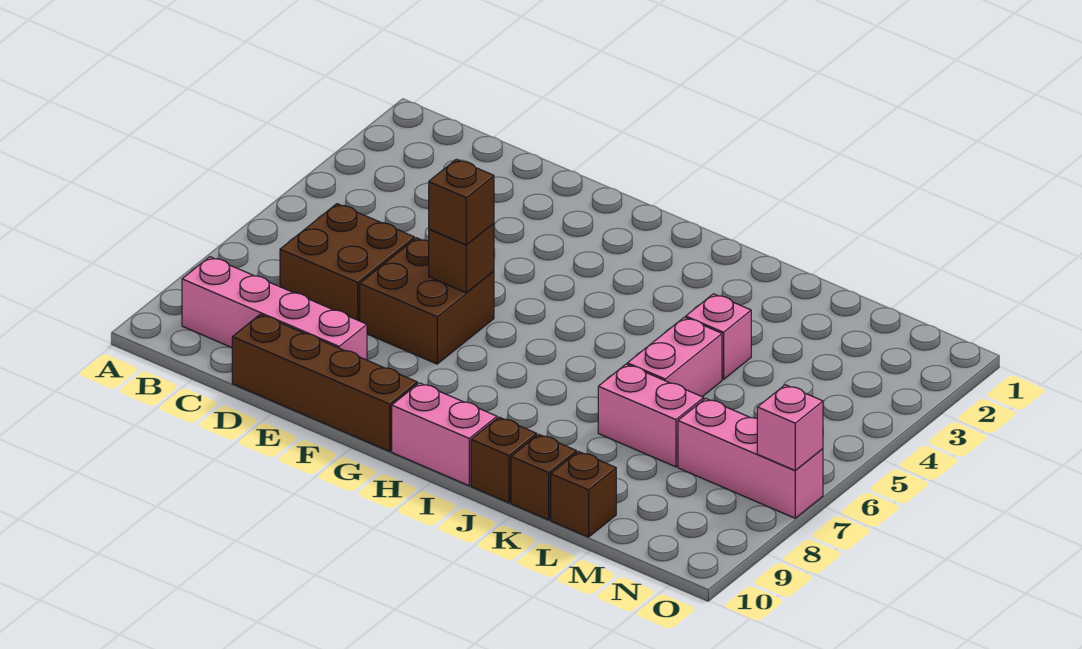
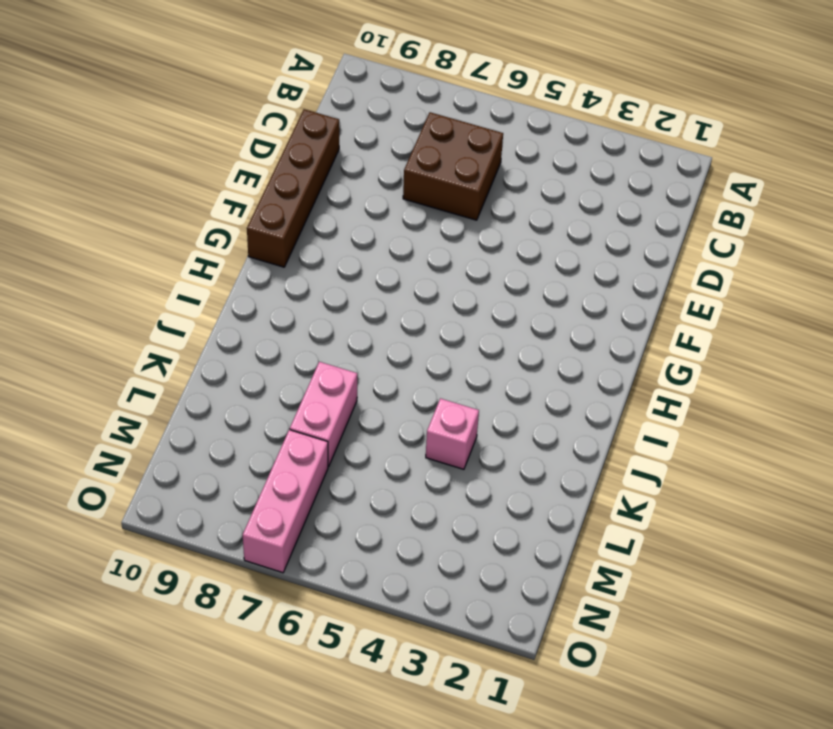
none -> pink brick B9:E9 level 1
none -> brown brick E6:F7 level 1
none -> pink brick H10:I10 level 1

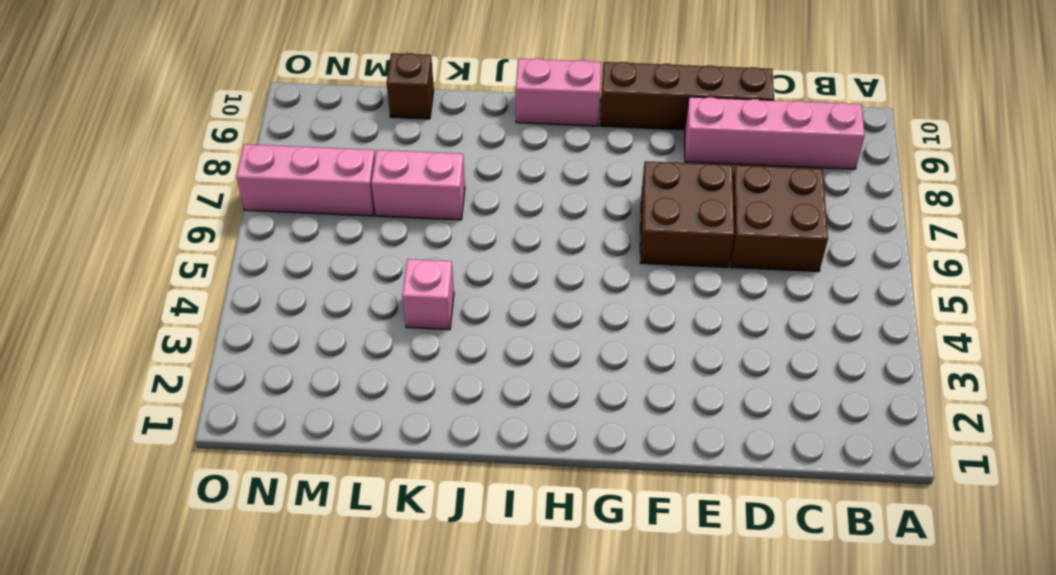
none -> brown brick J10 level 1
none -> pink brick K5:K6 level 1
none -> brown brick K10 level 1

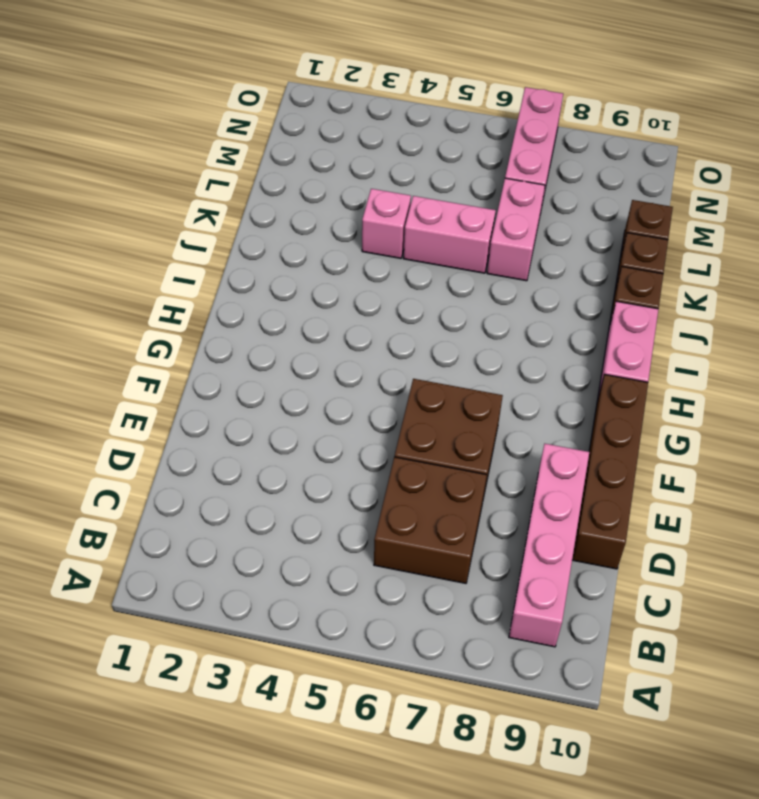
none -> brown brick F6 level 2
none -> pink brick O7 level 2
none -> brown brick F6 level 3

